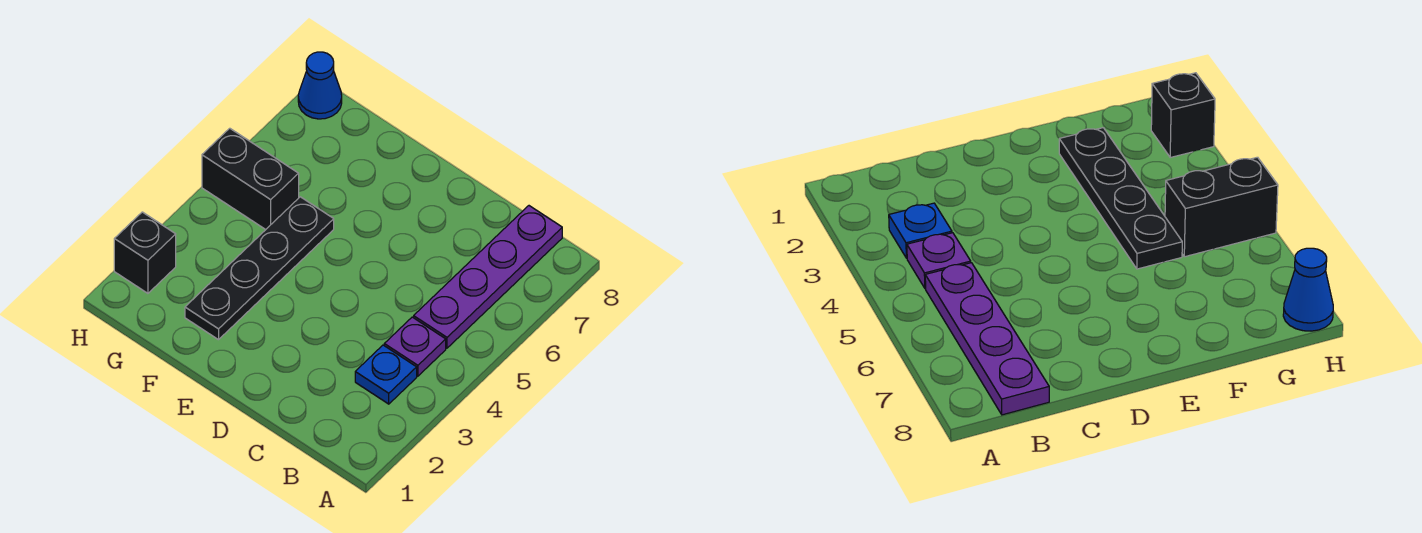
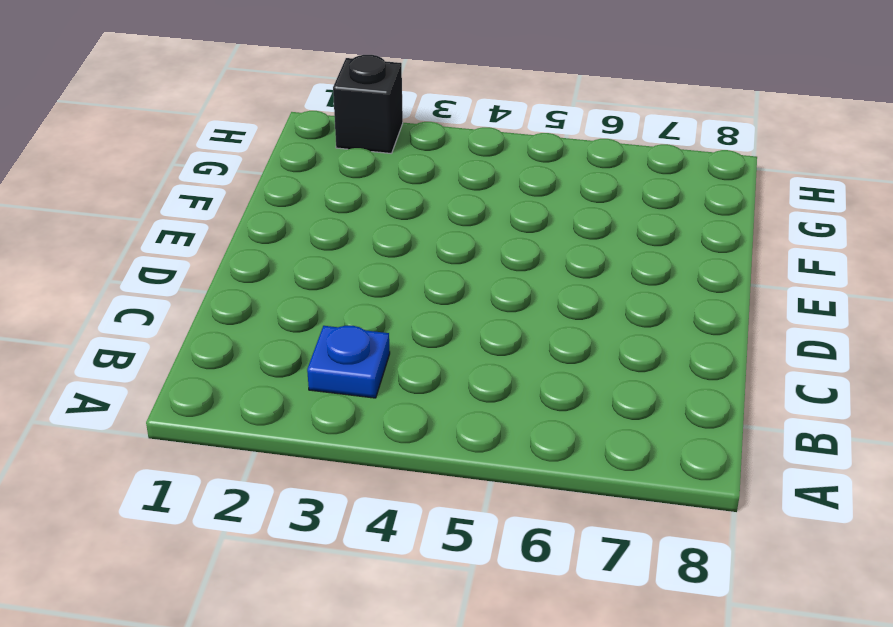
none -> purple plate B4 level 1
none -> purple plate B5:B8 level 1

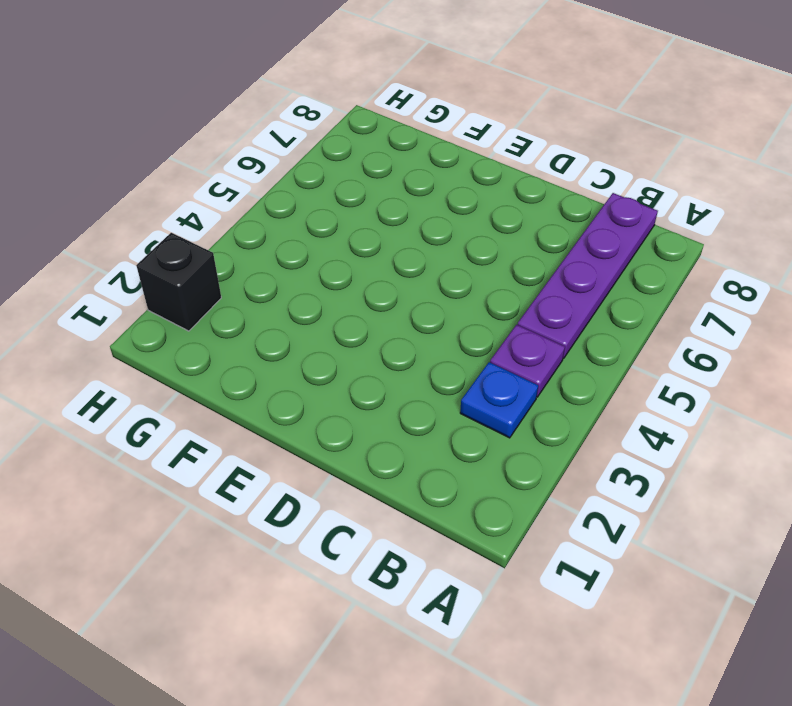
none -> black plate F2:F5 level 1
none -> black brick G5:H5 level 1

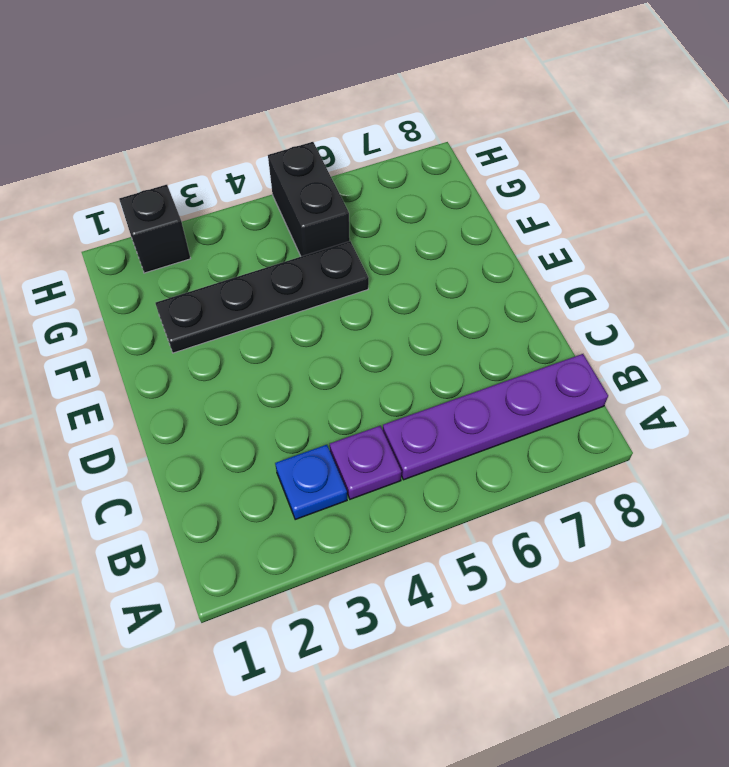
none -> blue cone H8 level 1

